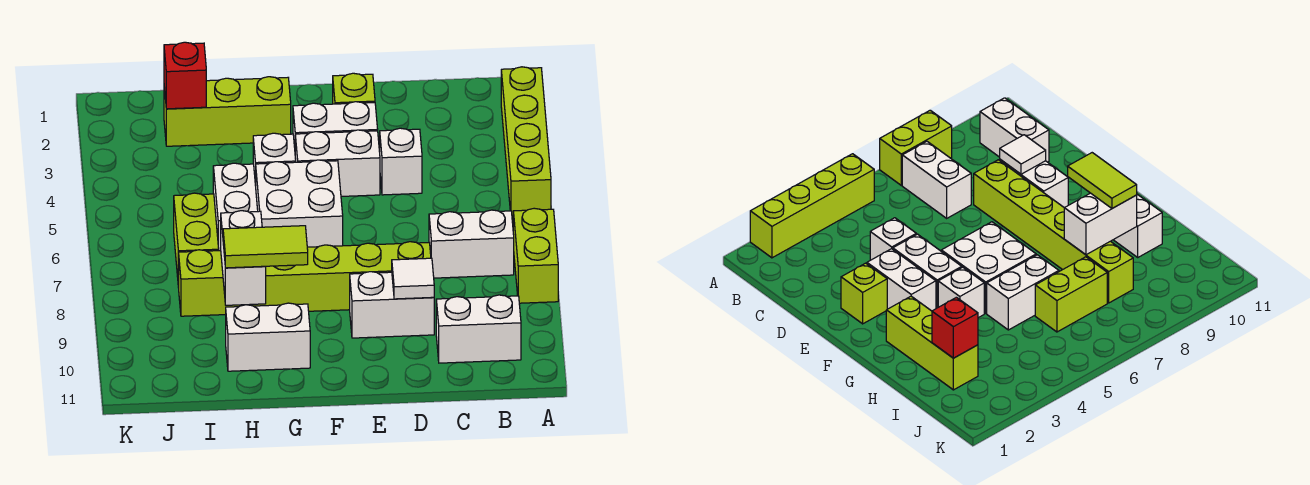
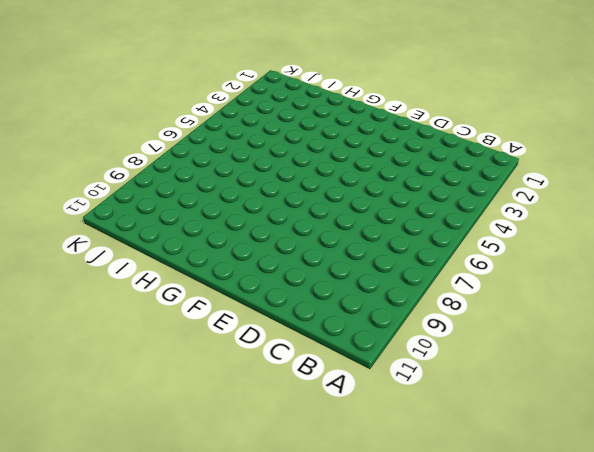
none -> lime brick A2:A5 level 1
none -> lime brick A7:A8 level 1
none -> white brick B7:C7 level 1

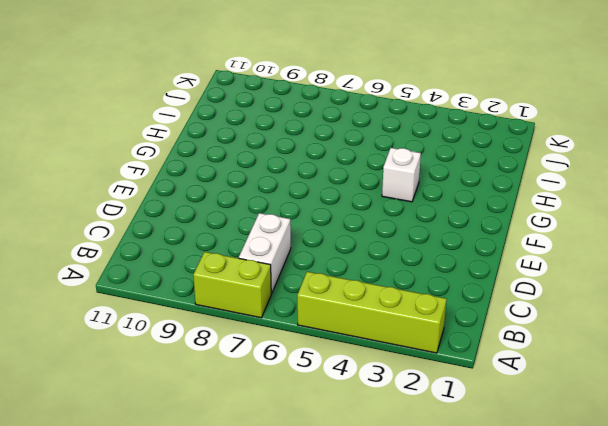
none -> white brick B10:C10 level 1
none -> white brick D4 level 1
none -> lime brick D8:I8 level 1

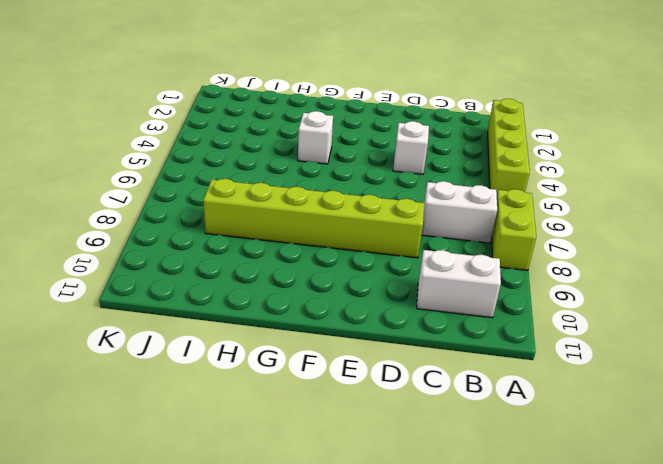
none -> white brick D9:E9 level 1
none -> lime brick E2 level 1
none -> white brick E3:F3 level 1

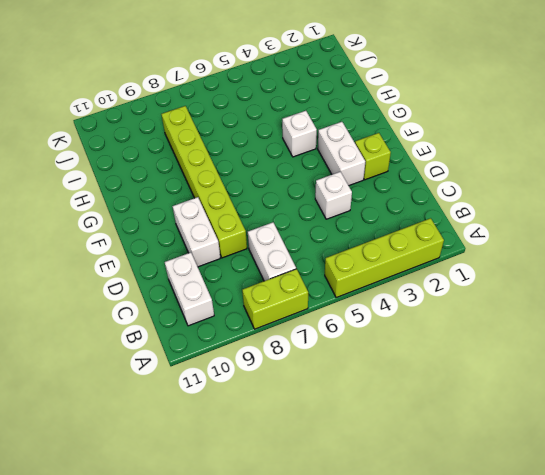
none -> white brick E4:F4 level 1
none -> white brick F5:G6 level 1
none -> lime brick G2:I2 level 1

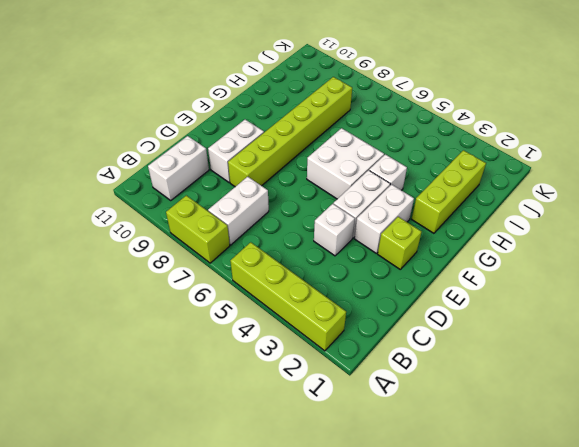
none -> white brick G10:H10 level 1
none -> white brick H5:H6 level 1
none -> lime brick I6:I7 level 1

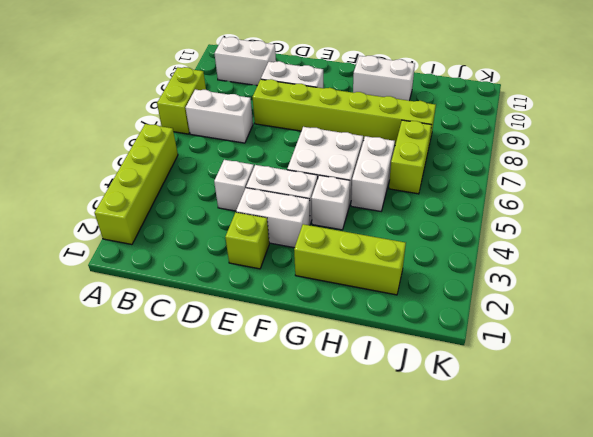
none -> white tile D9 level 2
none -> white brick H8:H9 level 2
none -> red brick I2 level 2

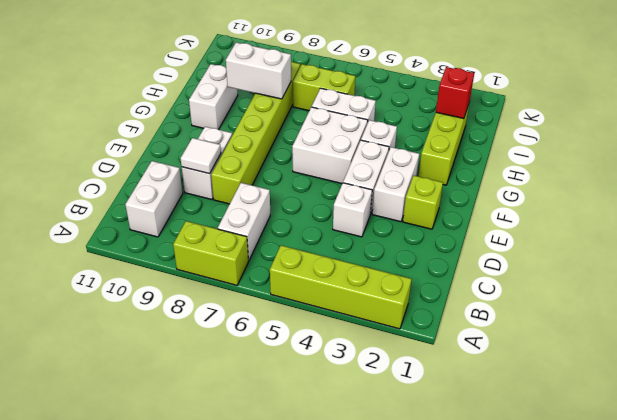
none -> lime tile G9:H9 level 3

